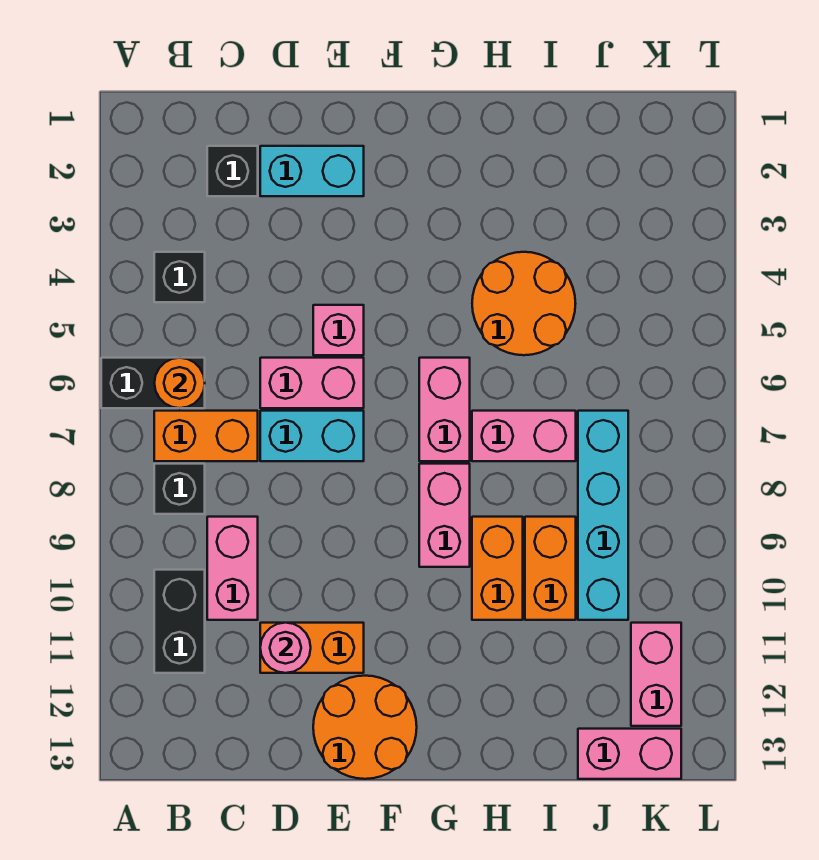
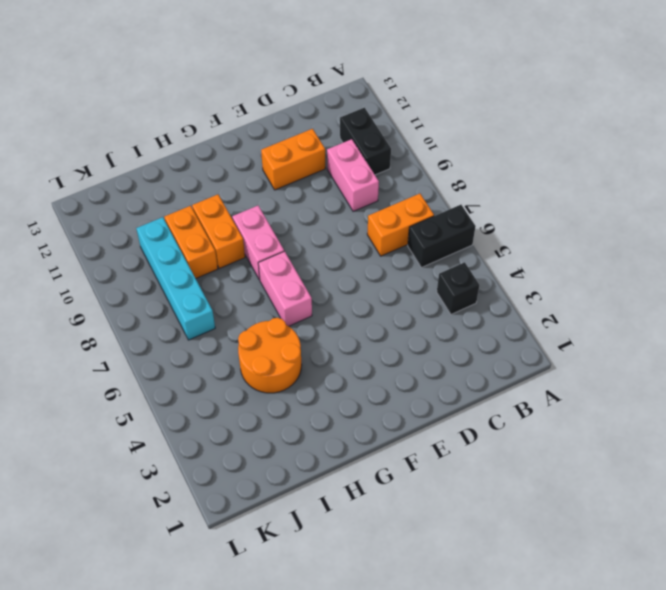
none -> black brick B8 level 1
none -> black brick C2 level 1
none -> cyan brick D2:E2 level 1

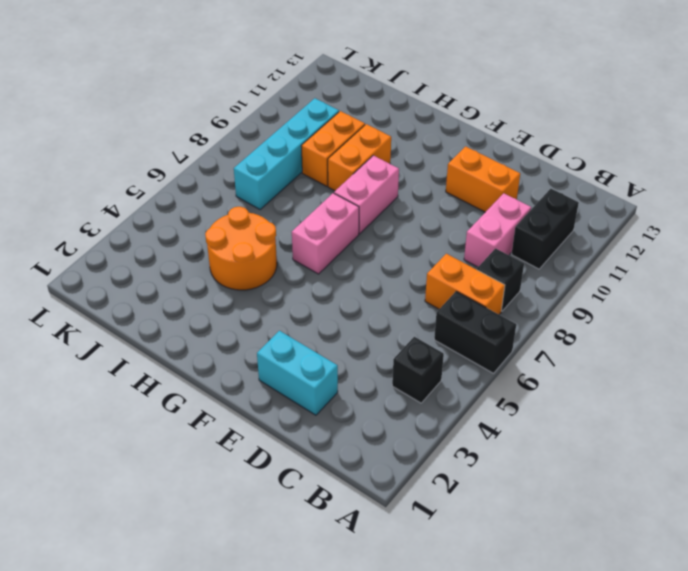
none -> black brick C2 level 1
none -> pink brick D6:E6 level 1
none -> cyan brick D7:E7 level 1

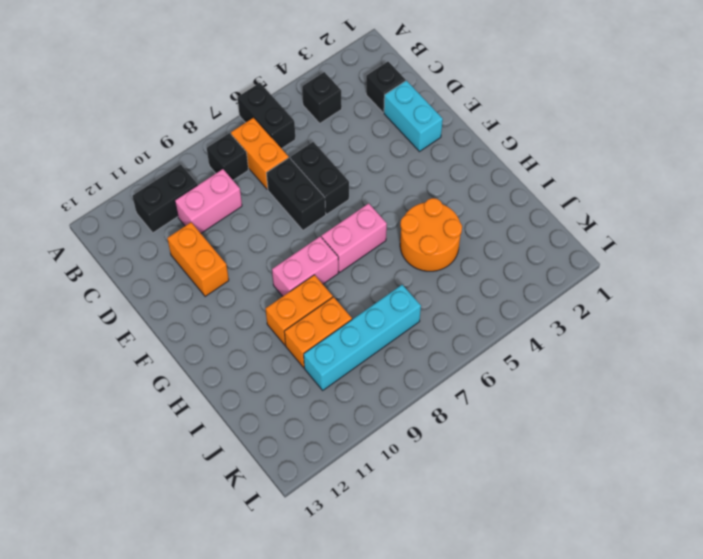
black brick D6:E6 level 1 -> pink brick D6:E6 level 1
black brick D7:E7 level 1 -> cyan brick D7:E7 level 1
none -> pink brick E5 level 1
none -> orange round brick E12:F13 level 1
none -> pink brick H7:I7 level 1

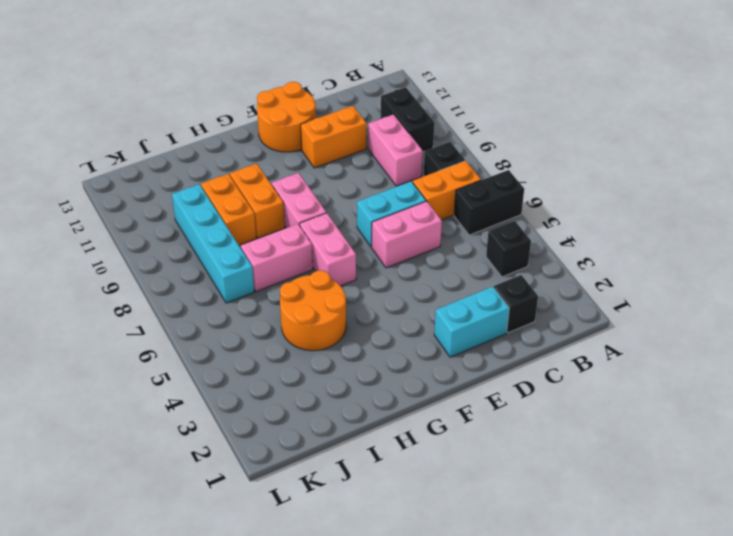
none -> pink brick E5 level 1
none -> pink brick J13:K13 level 1
none -> pink brick K11:K12 level 1

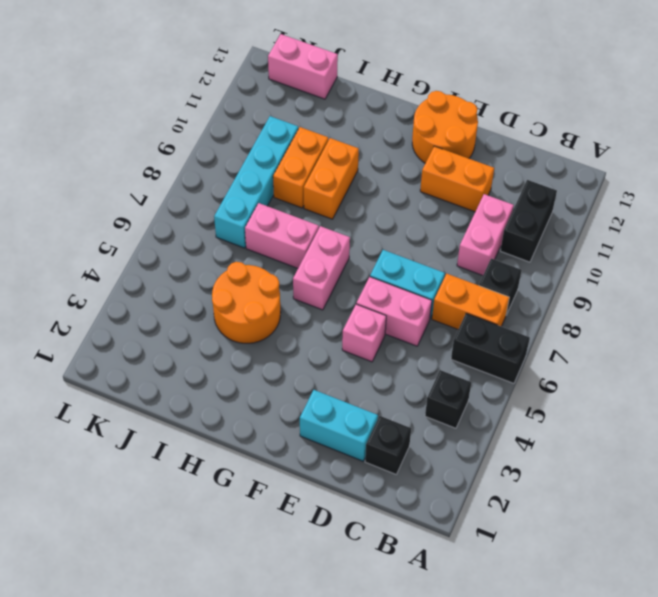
none -> pink brick G8:G9 level 1
none -> pink brick K11:K12 level 1
none -> orange round brick B6 level 2

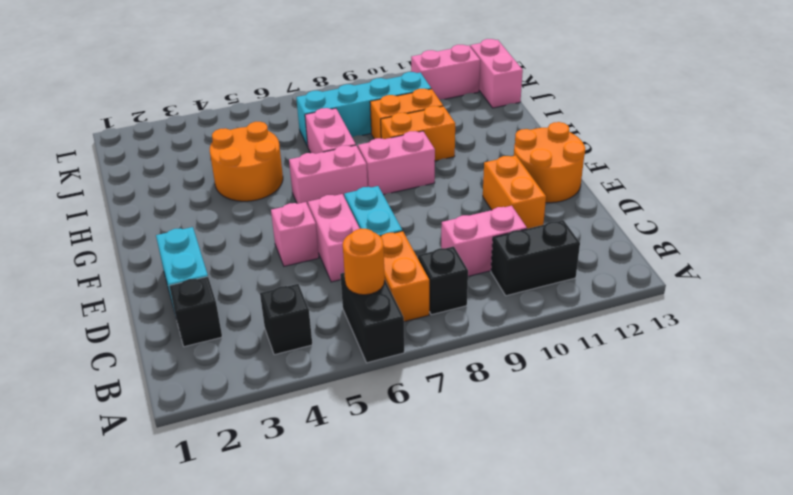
none -> pink round brick D11 level 2

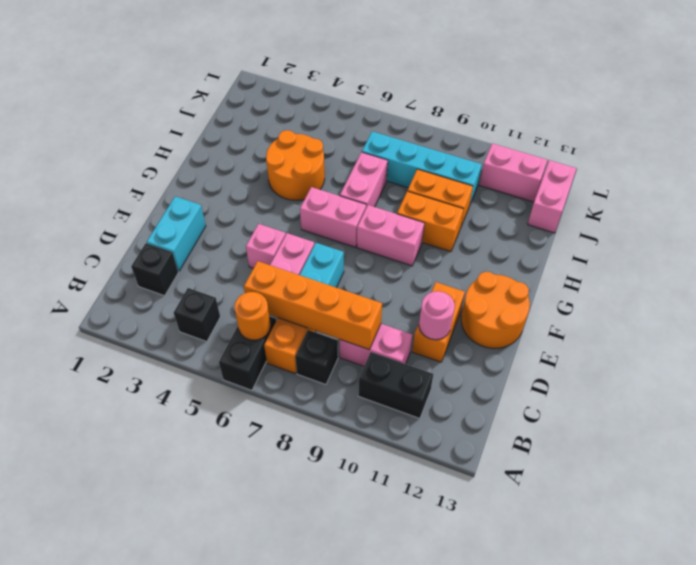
orange brick C6:C9 level 2 -> none

